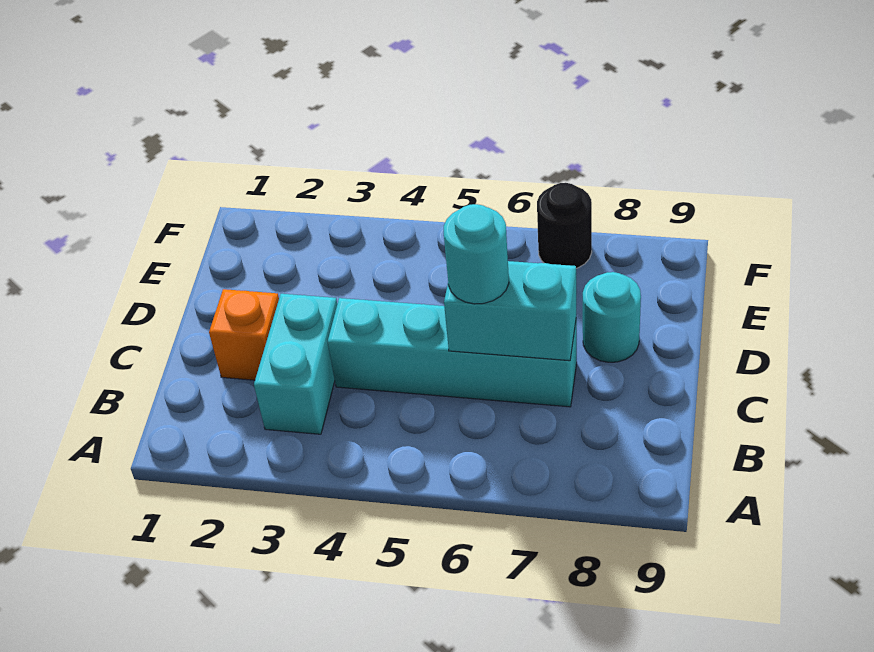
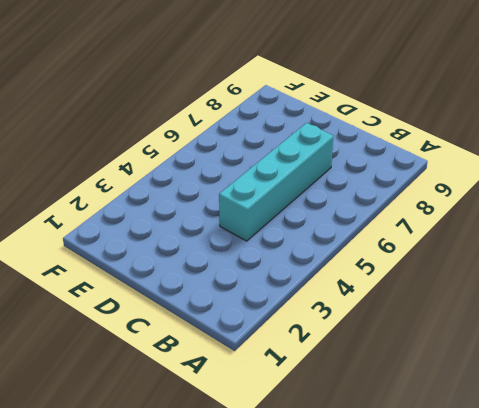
none -> cyan brick B3:C3 level 1
none -> orange brick C2 level 1

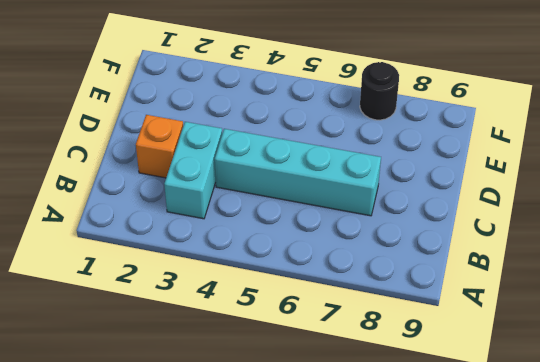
none -> cyan round brick D8 level 1
none -> cyan brick C6:C7 level 2

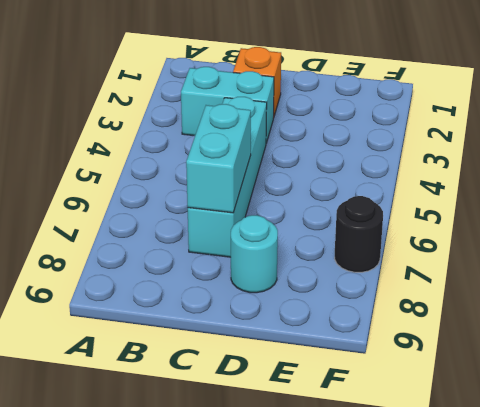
none -> cyan round brick C6 level 3

